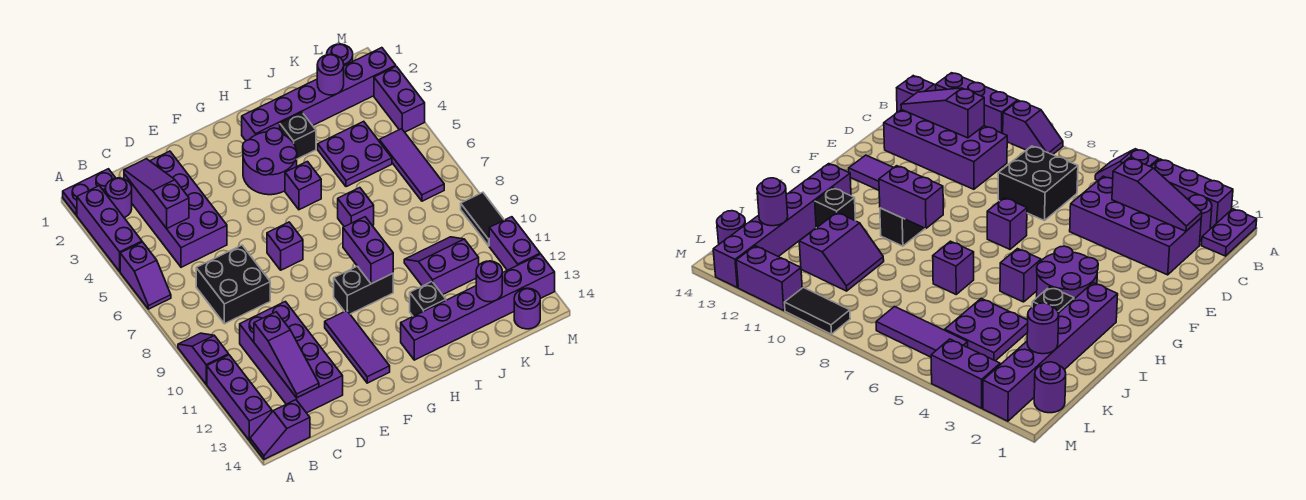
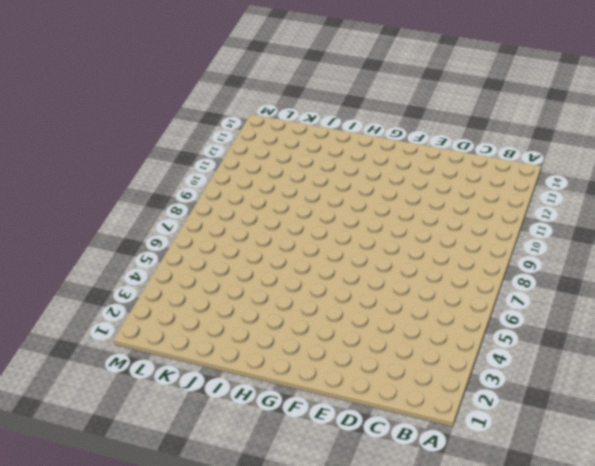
none -> purple plate A1:B1 level 1
none -> purple brick A2:A4 level 1
none -> purple slope A5:A6 level 1 top 5
none -> purple slope A9:A10 level 1 top 10

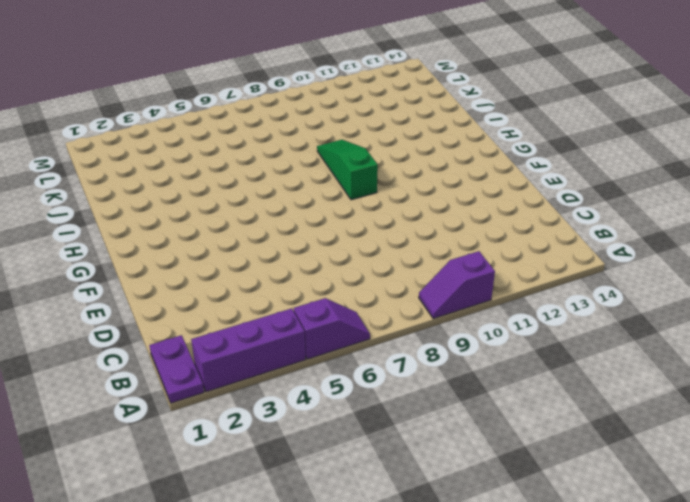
green slope G9:I9 level 1 top G -> none
none -> purple brick A11:A13 level 1
none -> purple slope A14:B14 level 1 top B
none -> purple round brick B2 level 1
none -> purple brick C2:D5 level 1

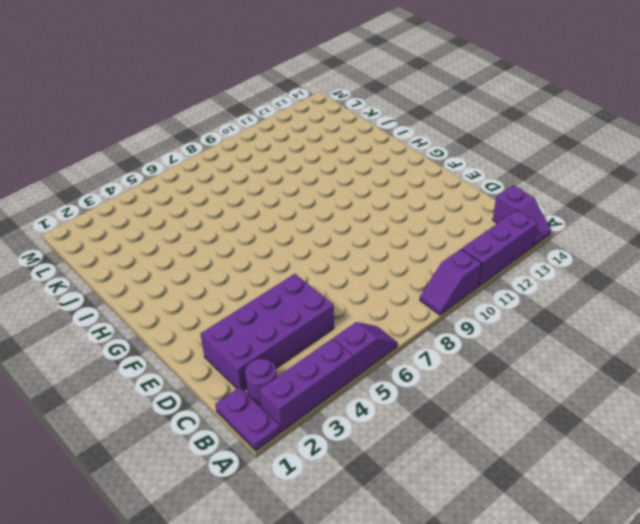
none -> black brick C7:D8 level 1
none -> purple brick C10:D13 level 1
none -> purple brick F7 level 1
none -> purple tile F11:F13 level 1

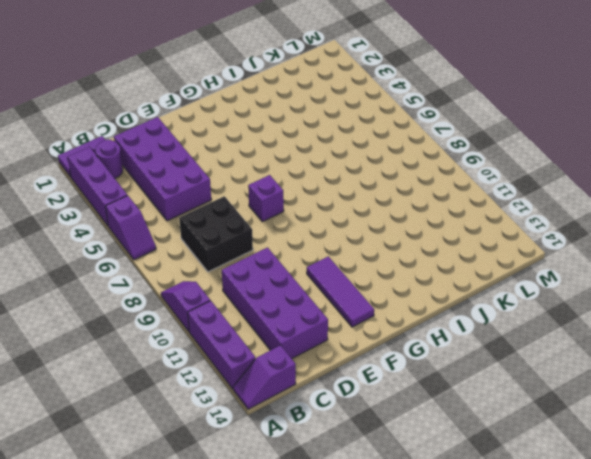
none -> purple round brick G3:H4 level 1
none -> black brick G10:H10 level 1
none -> purple brick H2:M2 level 1
none -> purple brick H5 level 1

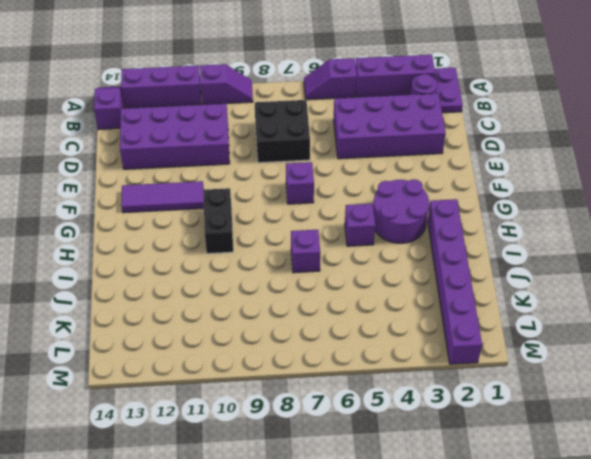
none -> purple brick H13:M13 level 1
none -> black brick I3 level 1
none -> black brick I12 level 1
none -> purple plate J4:K5 level 1

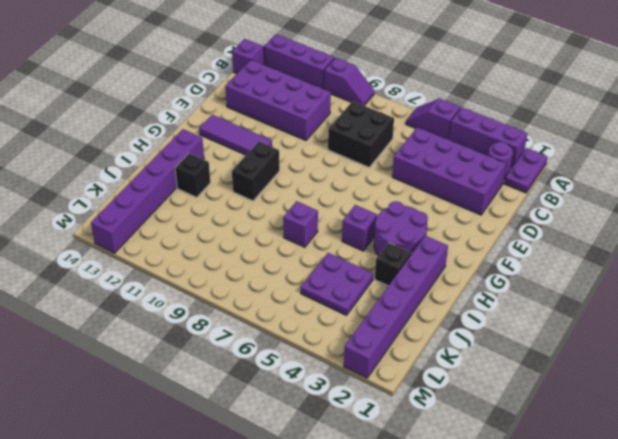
none -> purple brick F7 level 1
none -> purple slope J10:K11 level 1 top 11
none -> purple round brick L1 level 1
none -> purple tile L5:L7 level 1

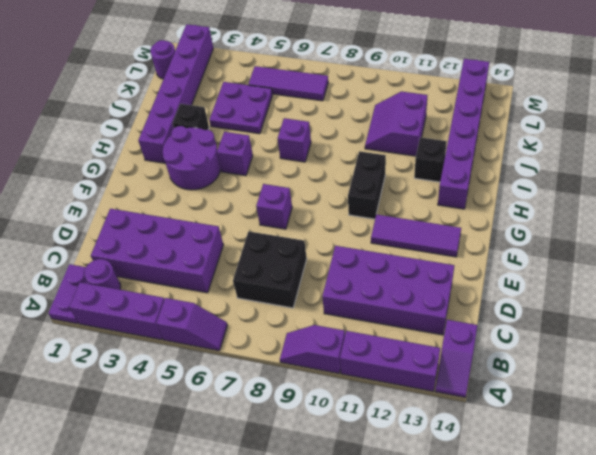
none -> purple round brick L14 level 1
none -> purple brick M3:M4 level 1
none -> black tile M9:M10 level 1
none -> purple brick M11:M12 level 1

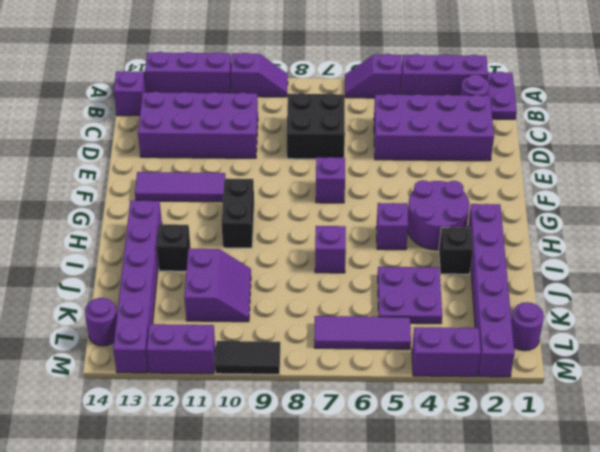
none -> purple slope C2:C4 level 2 top 4
none -> purple slope C11:C13 level 2 top 11
none -> purple brick H9:H10 level 2
none -> purple round brick K2 level 2

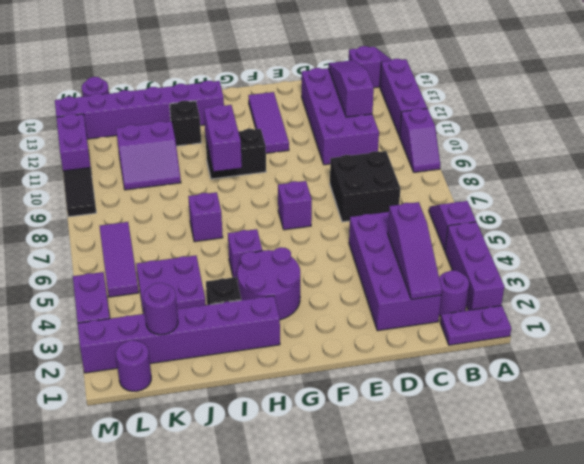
none -> purple round brick K13 level 2

